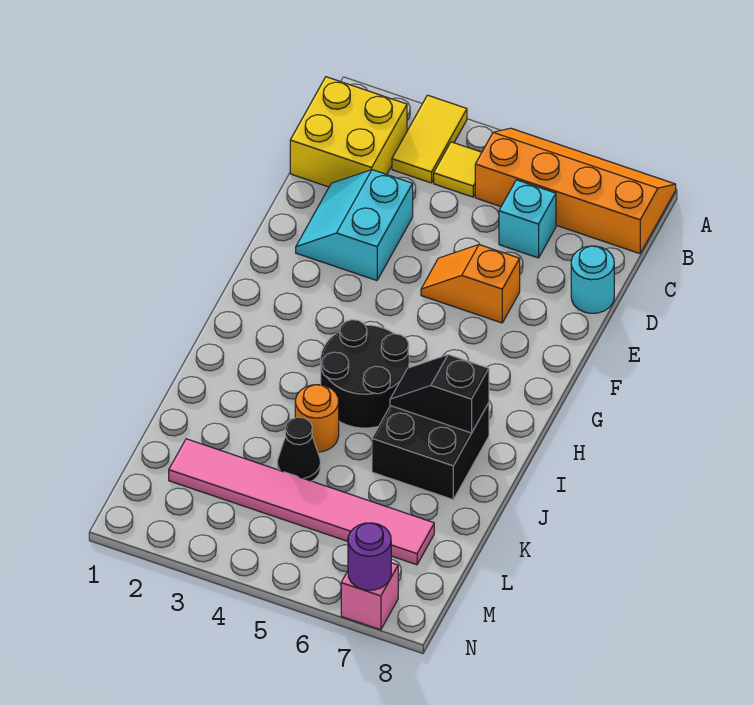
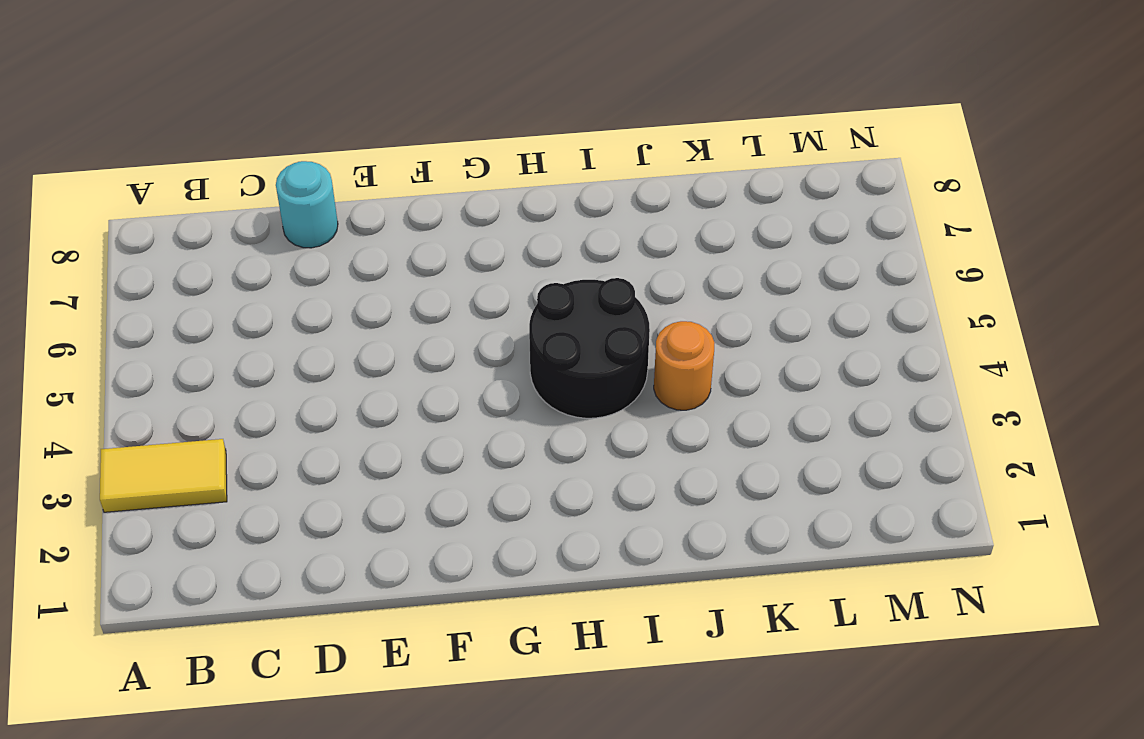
none -> orange slope A5:B8 level 1 top B
none -> yellow brick B1:C2 level 1
none -> yellow tile B4 level 1

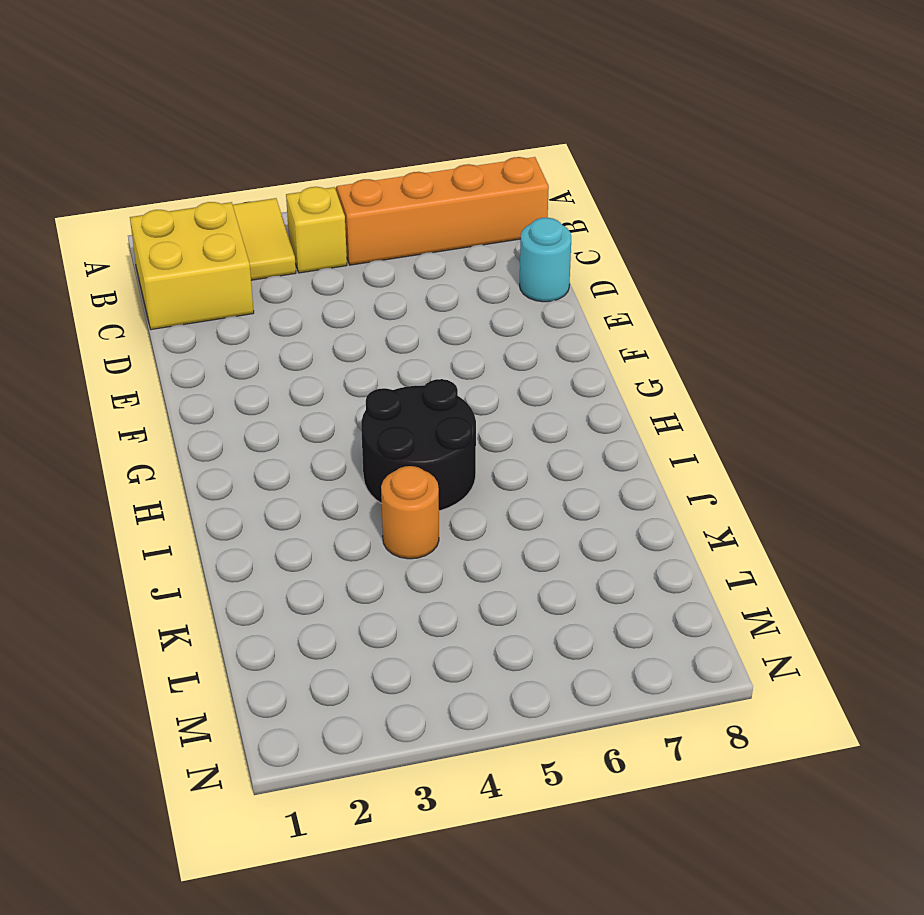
yellow brick B4 level 1 -> yellow tile B4 level 1
none -> cyan brick C6 level 1
none -> cyan slope D2:E3 level 1 top 3
none -> orange slope E5:E6 level 1 top 6

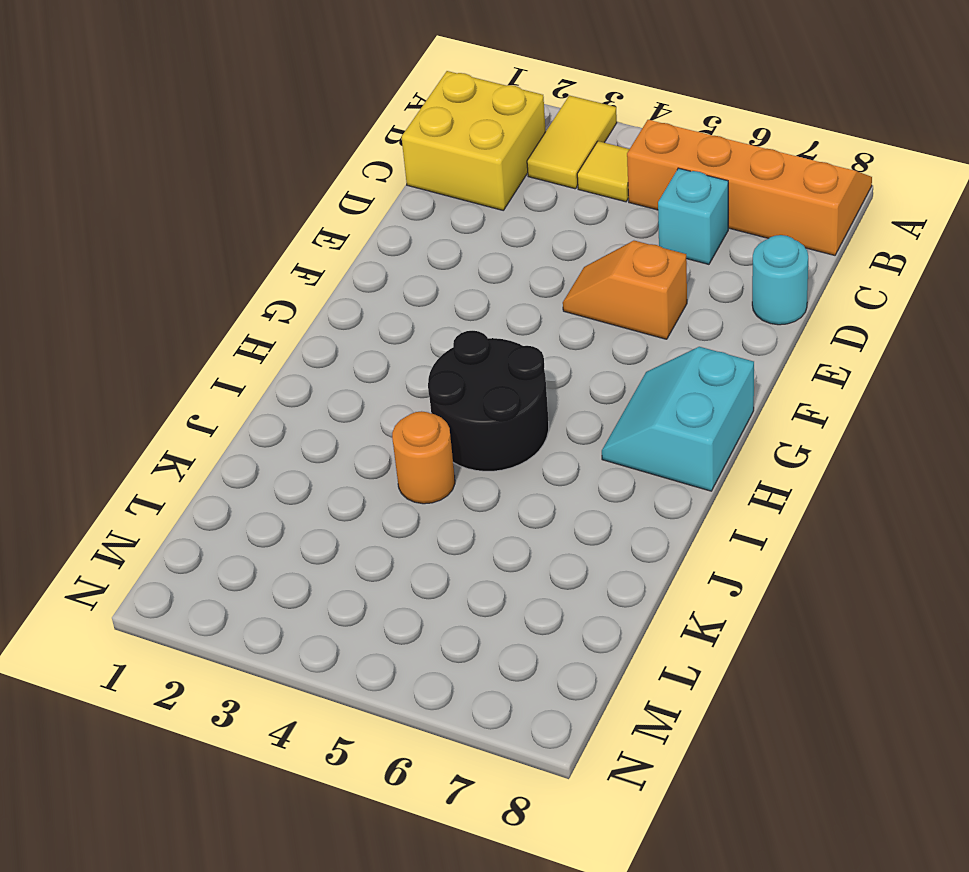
cyan slope G7:H8 level 1 top 8 -> cyan slope D2:E3 level 1 top 3
none -> black brick I6:J7 level 1
none -> black cone K4 level 1
none -> pink tile L2:L7 level 1

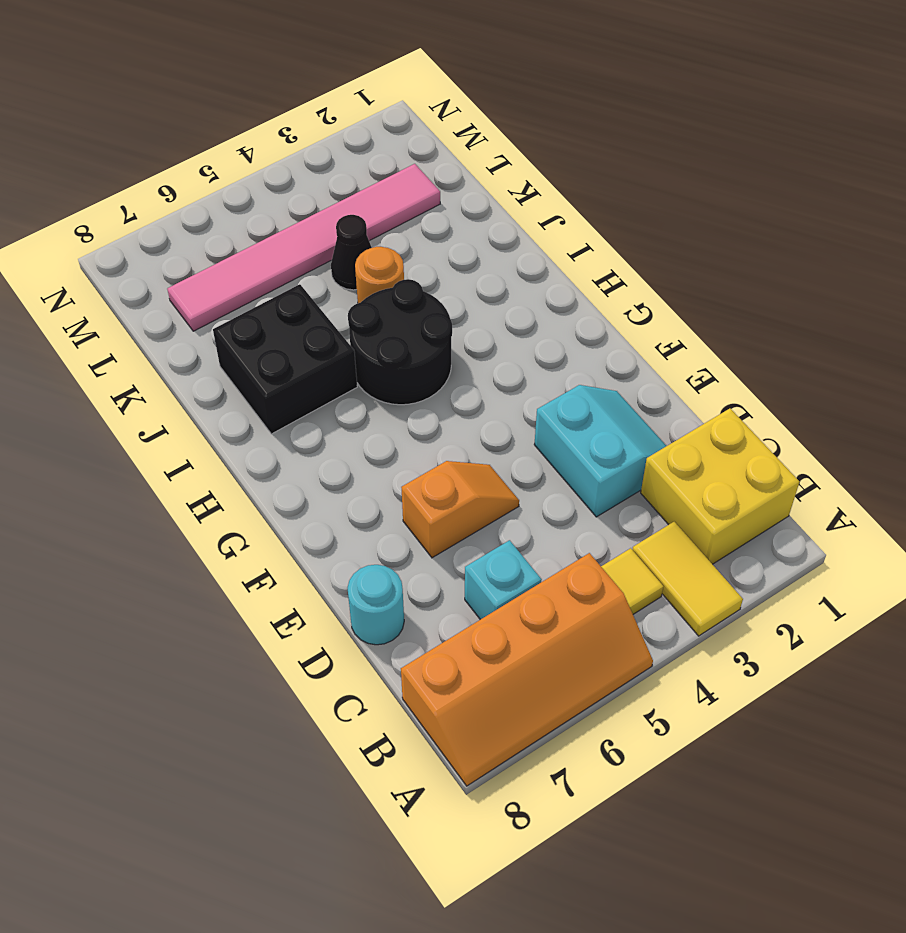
none -> pink brick N7 level 1
none -> black slope I6:I7 level 2 top 7
none -> purple round brick N7 level 2

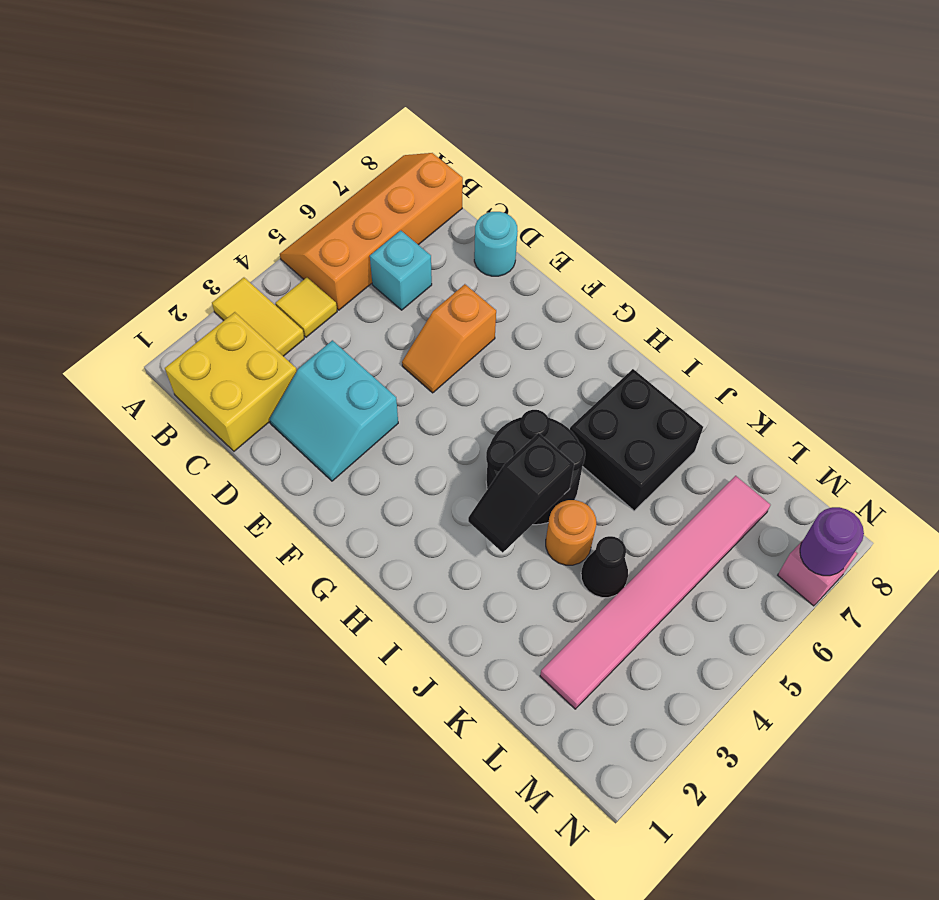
black slope I3:I4 level 2 top 4 -> black slope I6:I7 level 2 top 7

